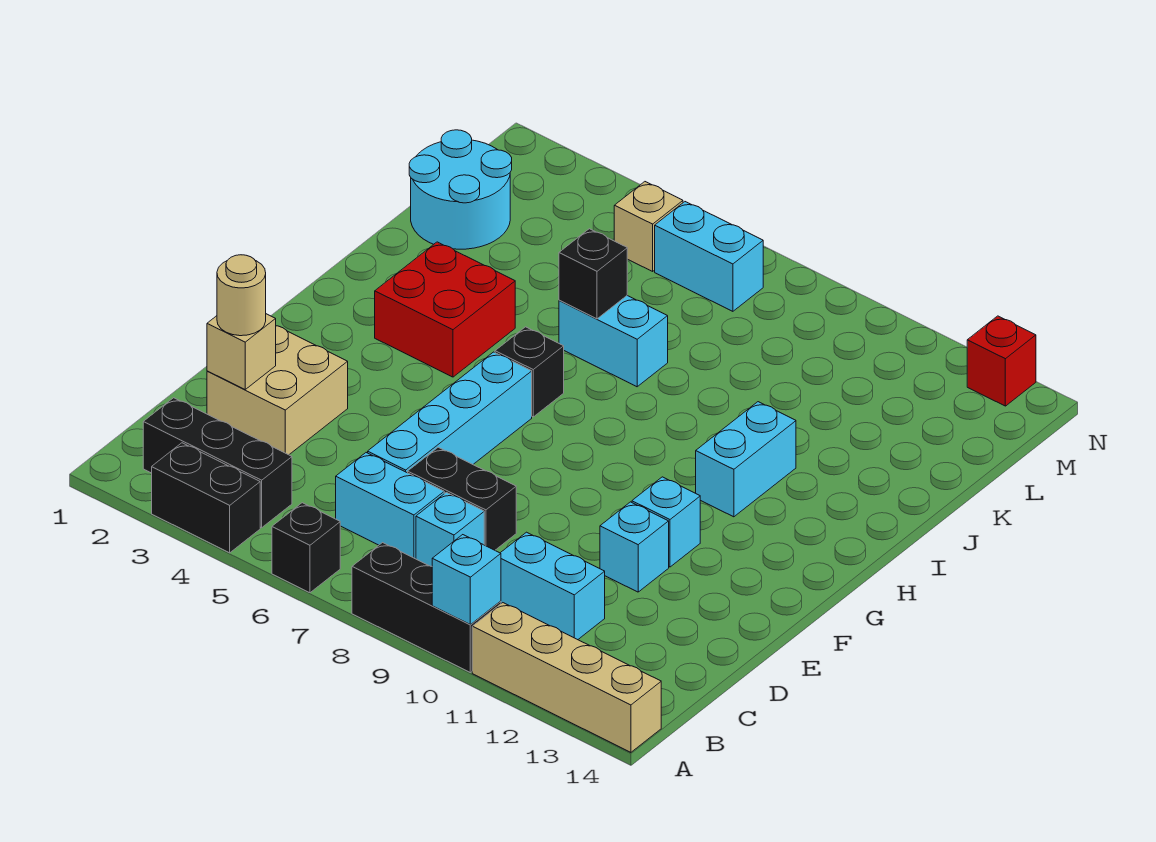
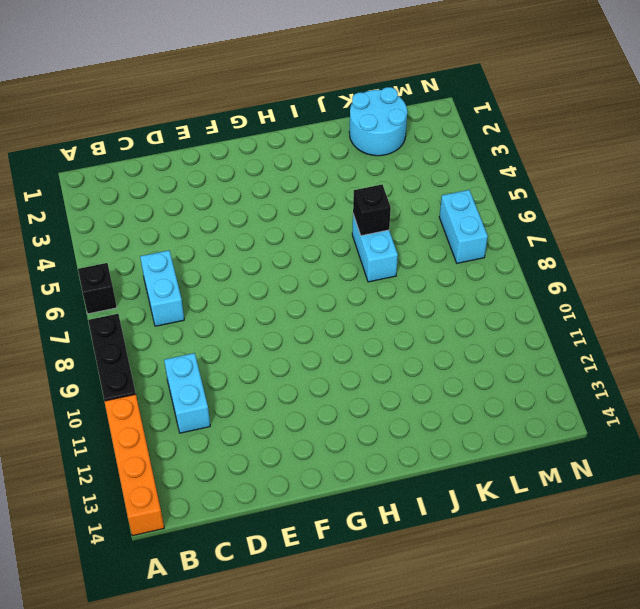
orange brick A11:A14 level 1 -> tan brick A11:A14 level 1
none -> black brick A3:A4 level 1
none -> black brick B2:B4 level 1
none -> cyan brick C8 level 1

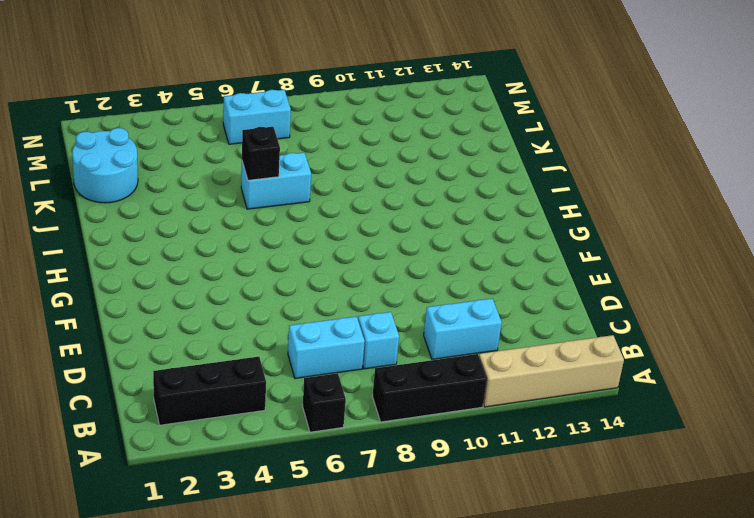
none -> black brick A3:A4 level 1
none -> tan brick D2:E3 level 1
none -> cyan brick D6:G6 level 1

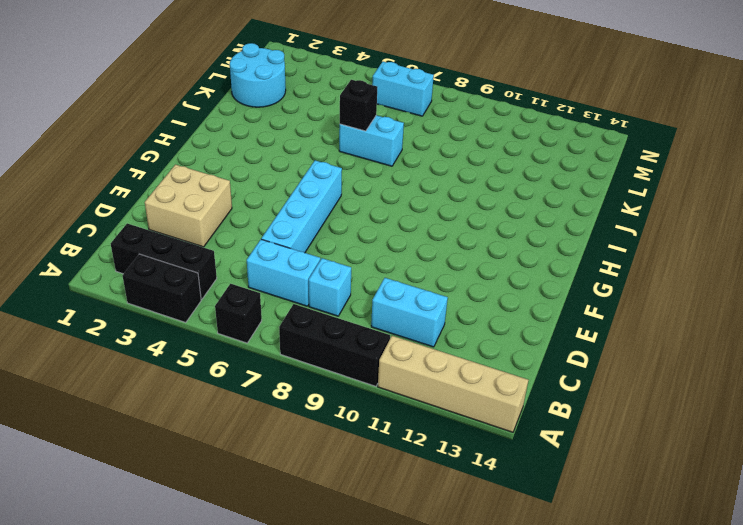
none -> black brick D7:D8 level 1
none -> cyan brick E11 level 1
none -> cyan brick F11 level 1

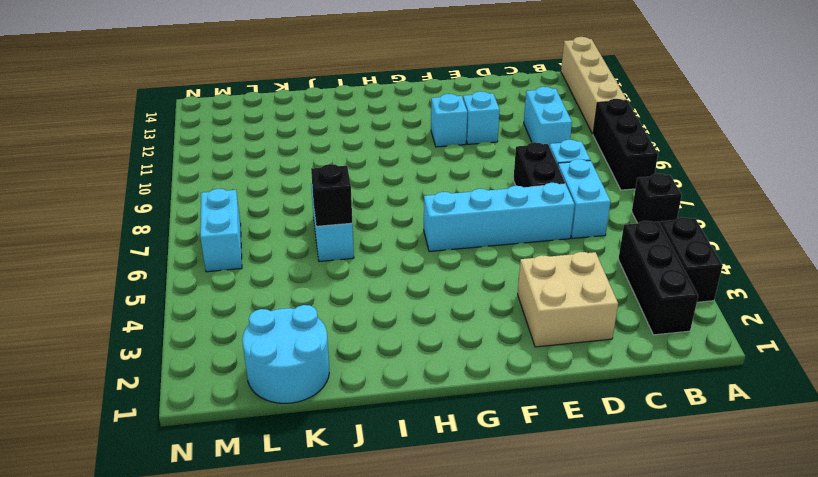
none -> red brick H3:I4 level 1
none -> black brick H6 level 1
none -> cyan brick H11:I11 level 1

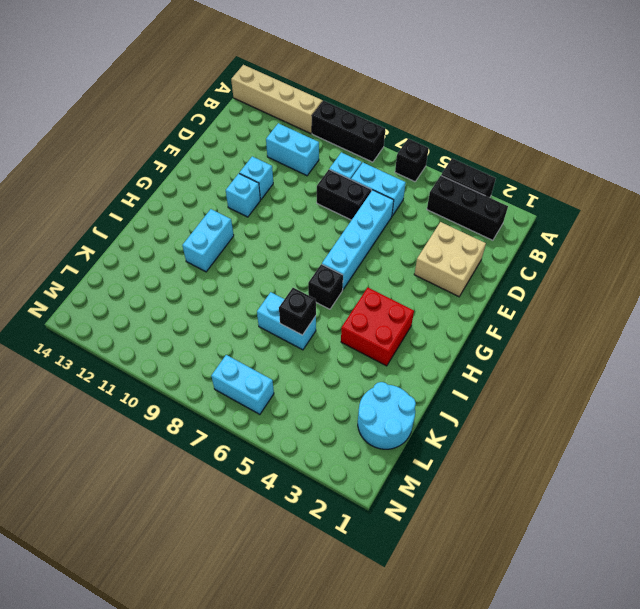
none -> tan brick M5 level 1
none -> red brick N13 level 1
none -> cyan brick A10 level 2

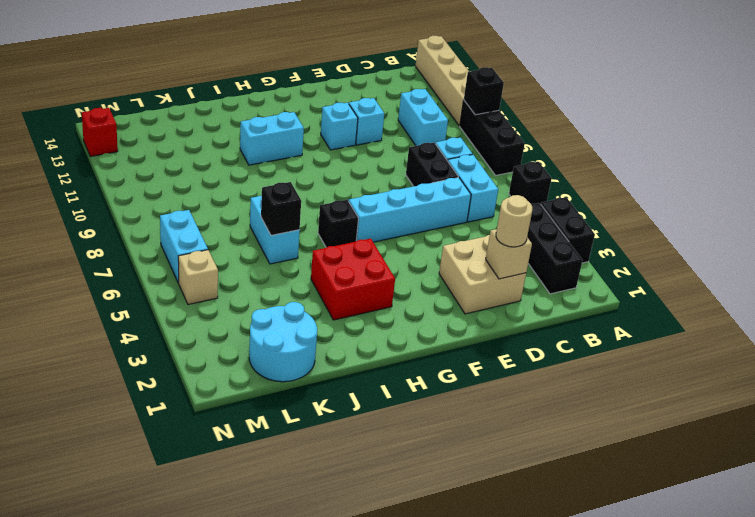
black brick A10 level 2 -> cyan brick A10 level 2

